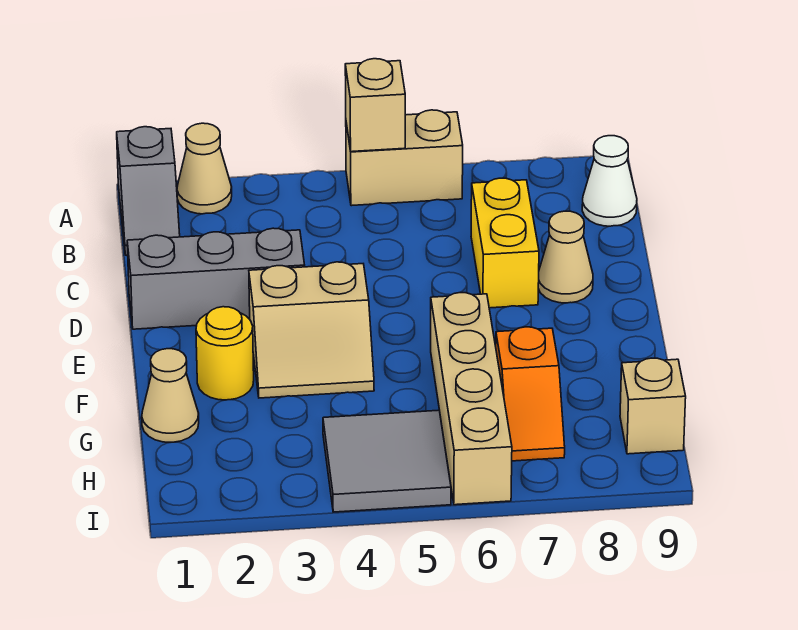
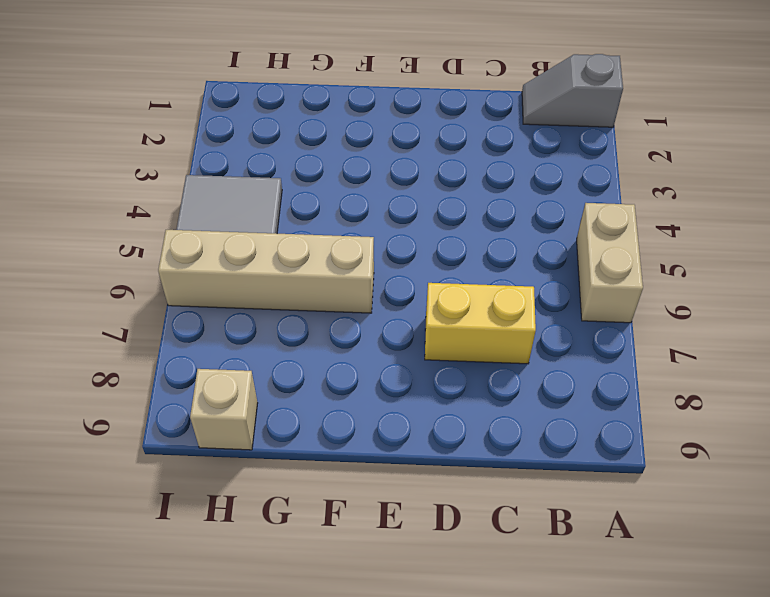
none -> tan cone A2 level 1
none -> white cone B9 level 1
none -> grey brick D1:D3 level 1

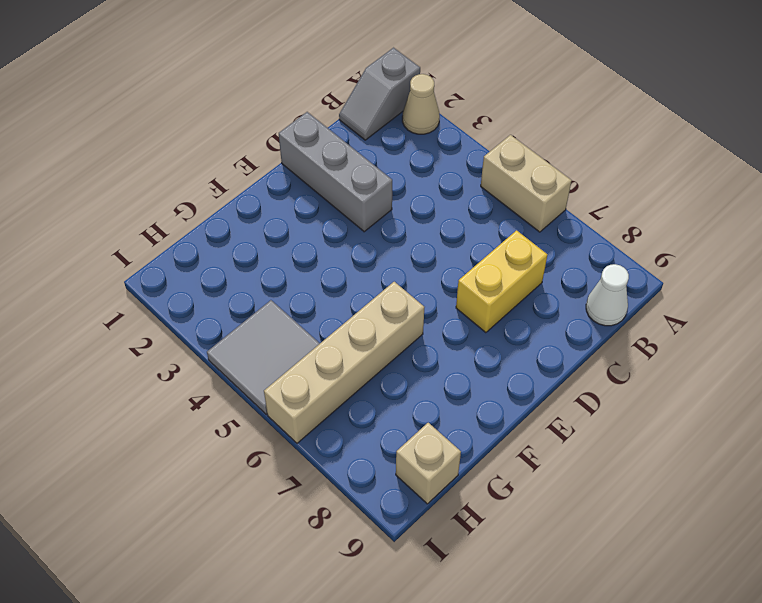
none -> tan cone D8 level 1
none -> tan slope E3:F4 level 1 top E
none -> yellow round brick F2 level 1

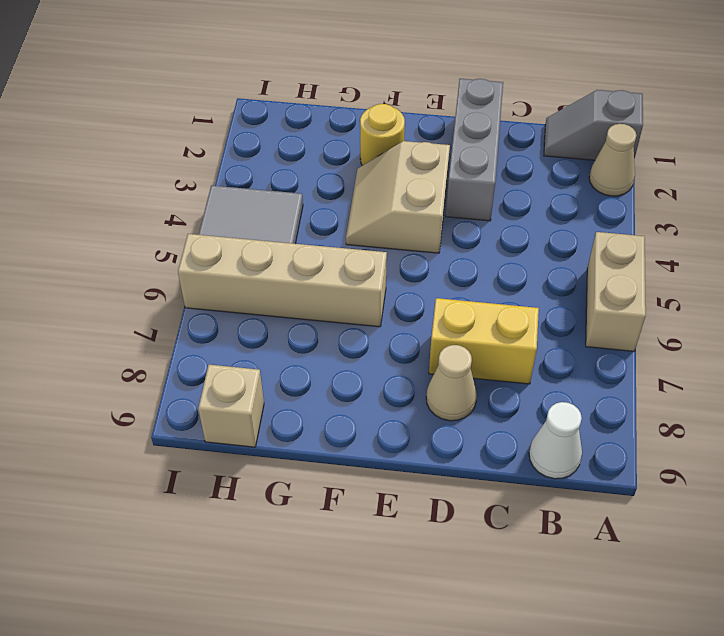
none -> tan cone G1 level 1
none -> orange slope G7:H7 level 1 top G
none -> tan brick A5 level 2

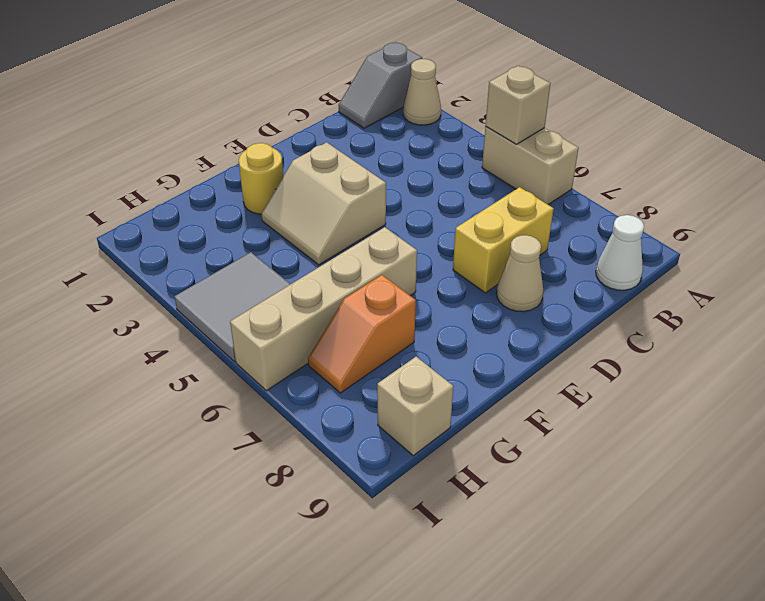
none -> grey brick D1:D3 level 1
none -> tan cone G1 level 1

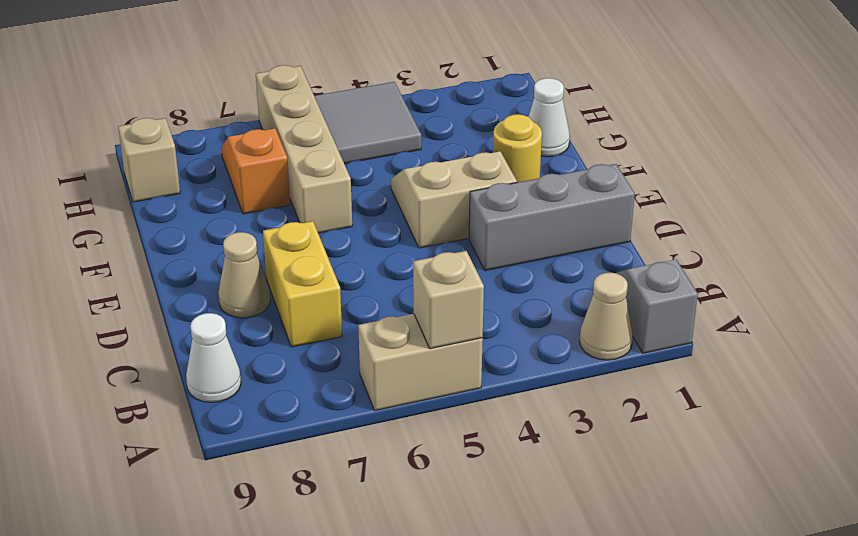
white cone G1 level 1 -> tan cone G1 level 1

